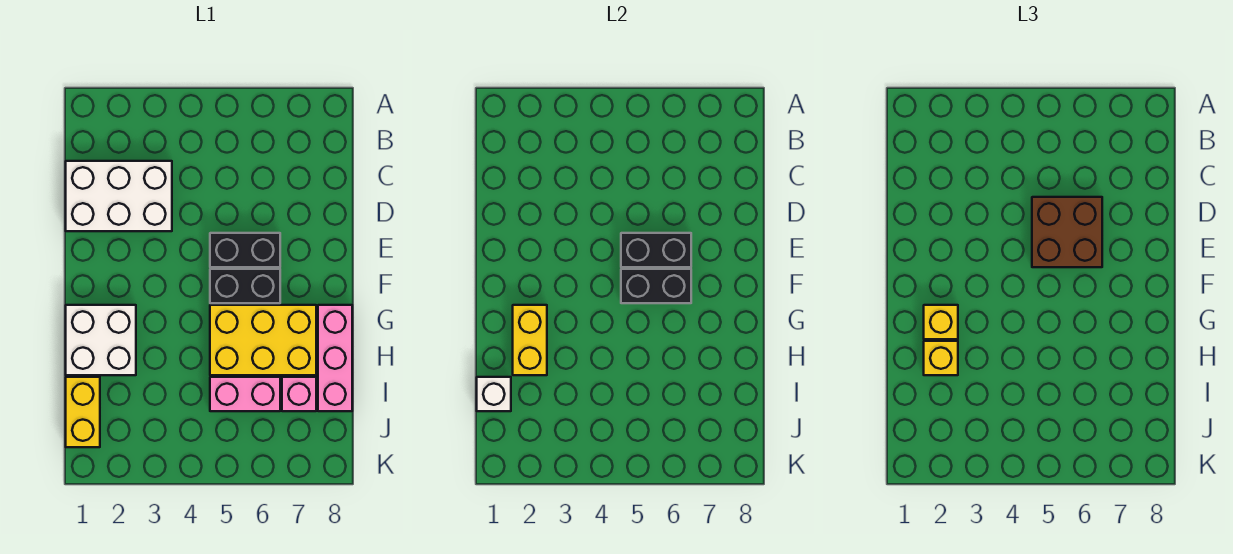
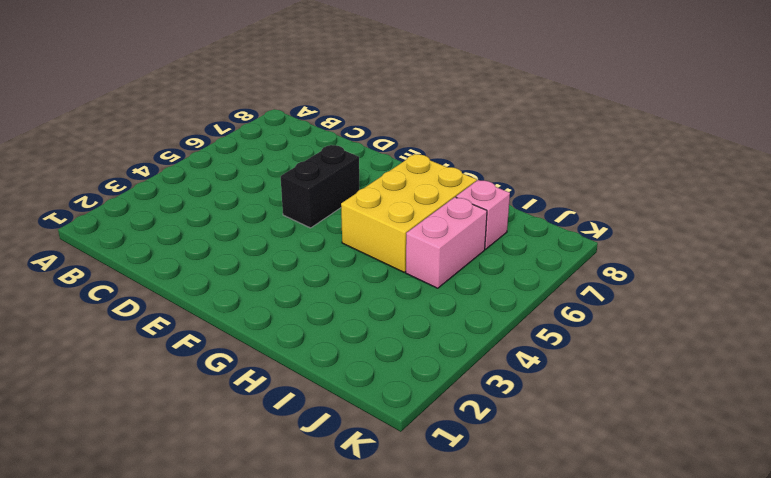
none -> white brick C1:D3 level 1
none -> black brick F5:F6 level 1
none -> white brick G1:H2 level 1

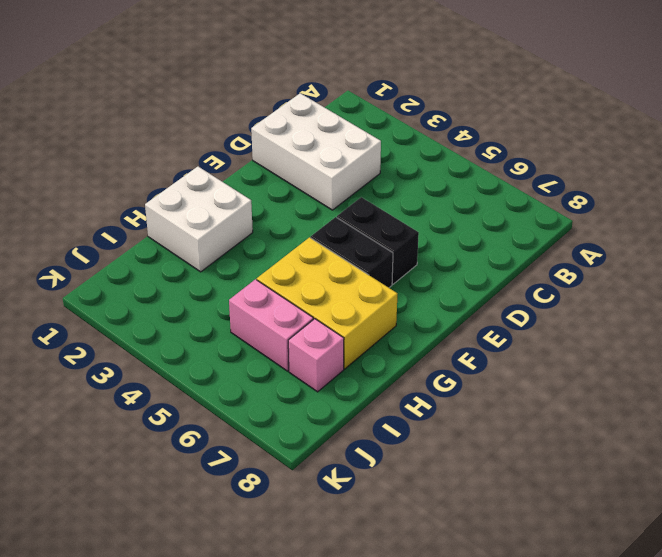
none -> pink brick G8:I8 level 1
none -> yellow brick I1:J1 level 1
none -> black brick E5:E6 level 2

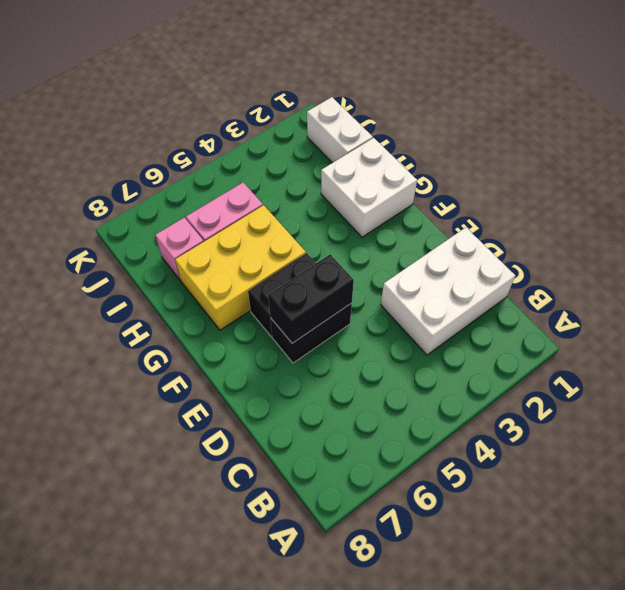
white brick I1:J1 level 1 -> yellow brick I1:J1 level 1
none -> pink brick G8:I8 level 1
none -> black brick F5:F6 level 2
none -> yellow brick G2:H2 level 2

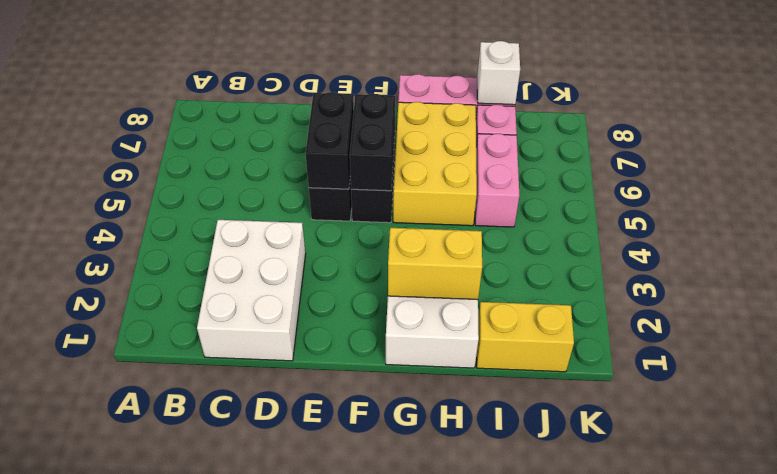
white brick I8 level 2 -> white brick I1 level 2
none -> brown brick D5:E6 level 3
none -> yellow brick G2 level 3
none -> yellow brick H2 level 3

